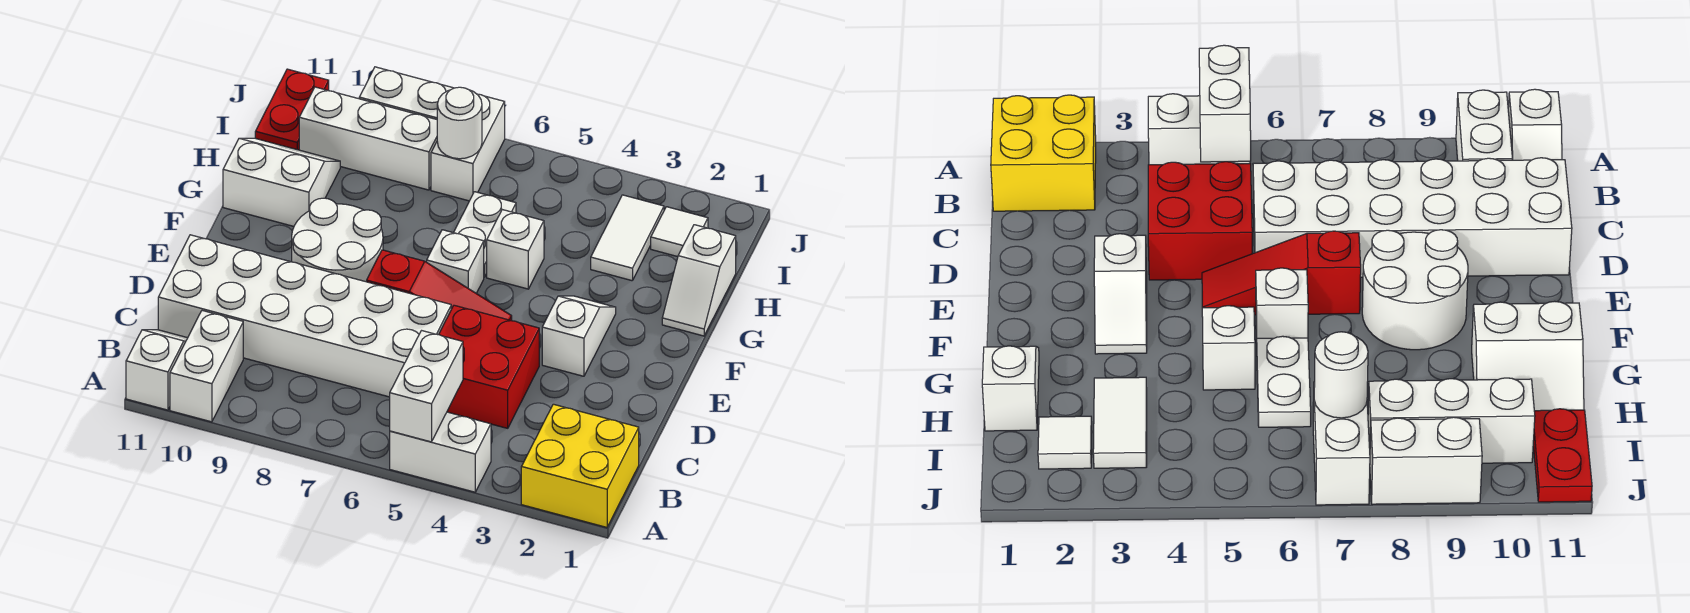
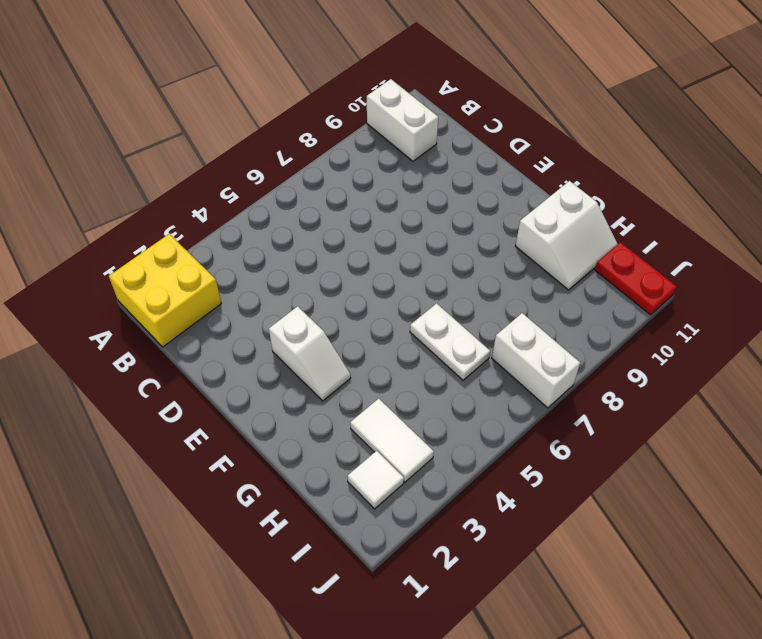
none -> white brick A4:A5 level 1
none -> white slope A11:B11 level 1 top A
none -> red brick C4:D5 level 1

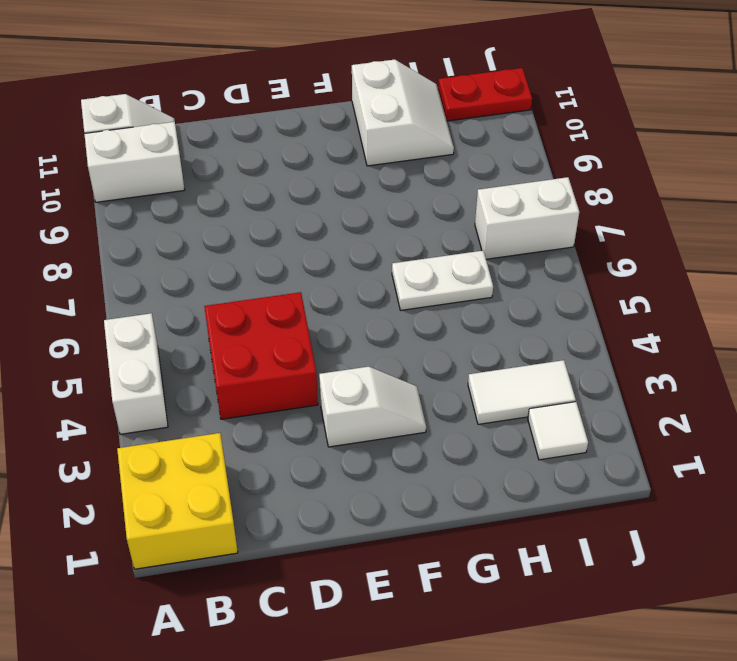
none -> white brick C6:D11 level 1
none -> red slope E5:E7 level 1 top 7
none -> white round brick E8:F9 level 1

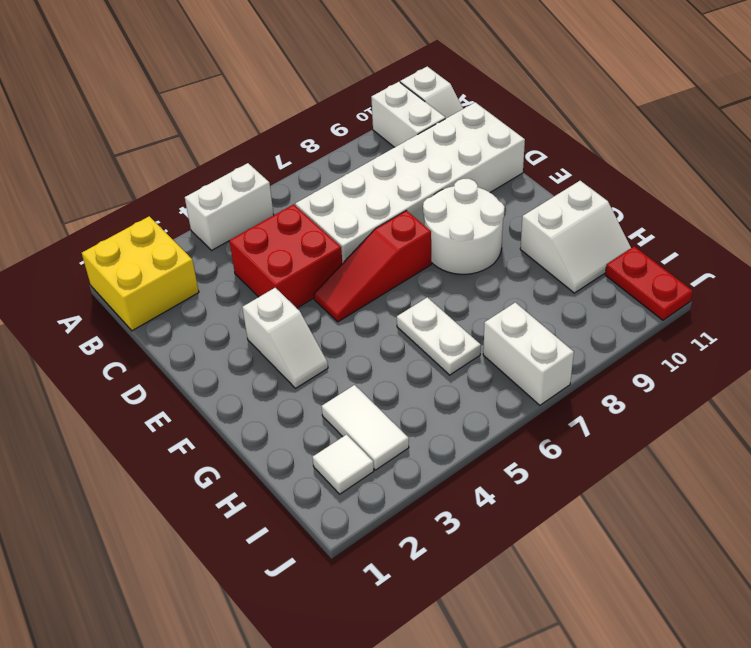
none -> white brick F6 level 1
none -> white slope G1:H1 level 1 top H
none -> white brick G5 level 1

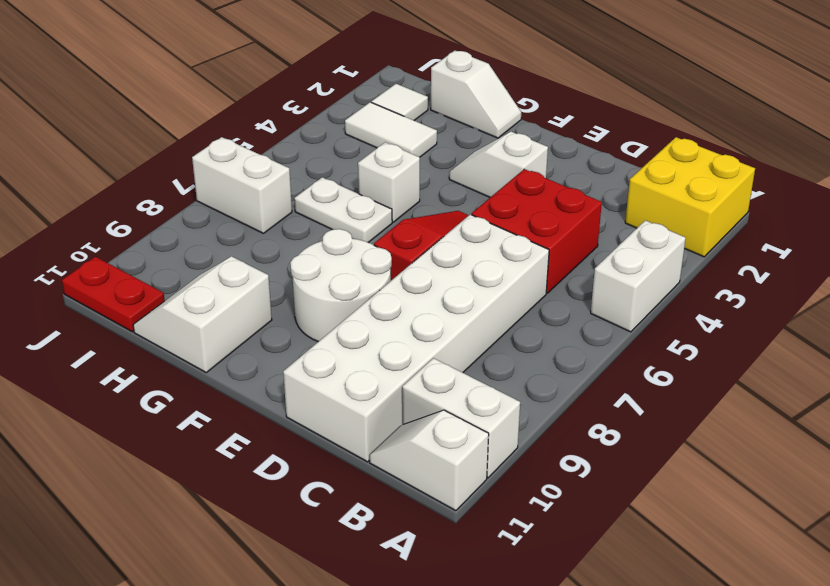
none -> white brick F6 level 1
none -> white brick I8:I10 level 1
none -> white brick J8:J9 level 1

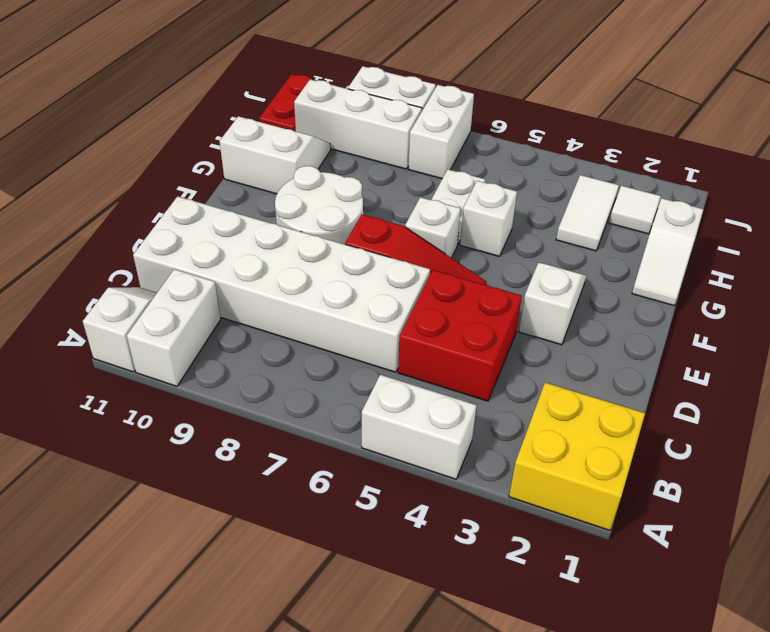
none -> white brick A5:B5 level 2
none -> white round brick I7 level 2

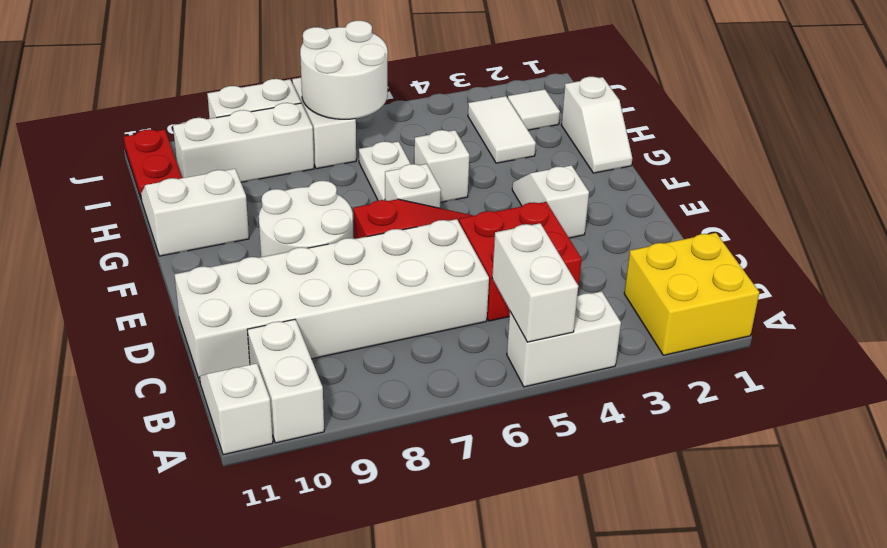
white round brick I6:J7 level 2 -> white round brick I7 level 2

